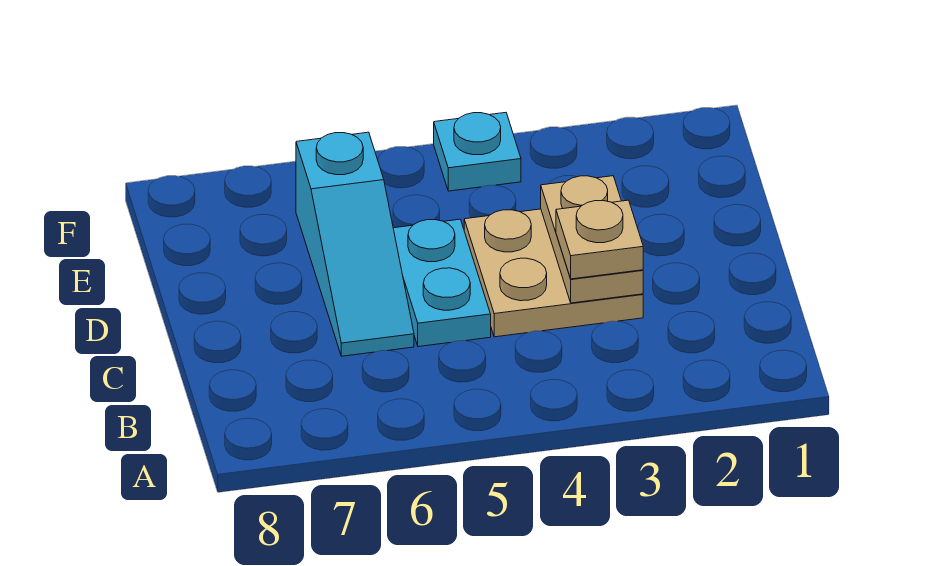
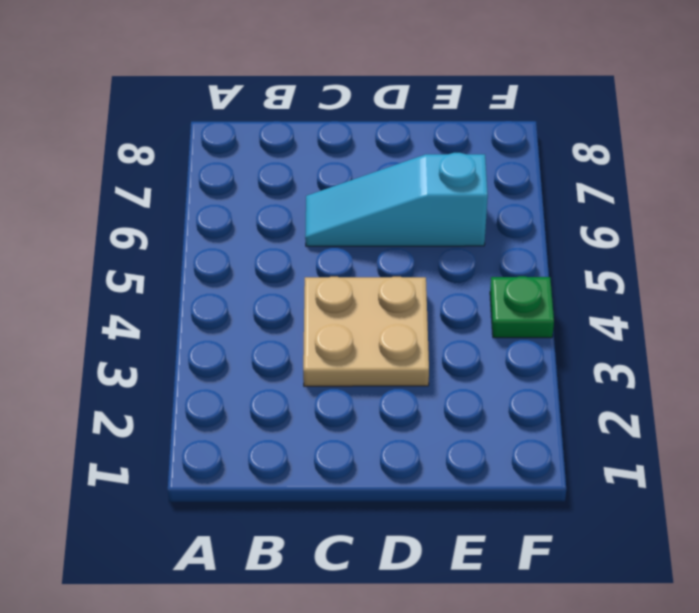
green plate F4 level 1 -> cyan plate F4 level 1
none -> cyan plate C5:D5 level 1
none -> tan plate C3:D3 level 2

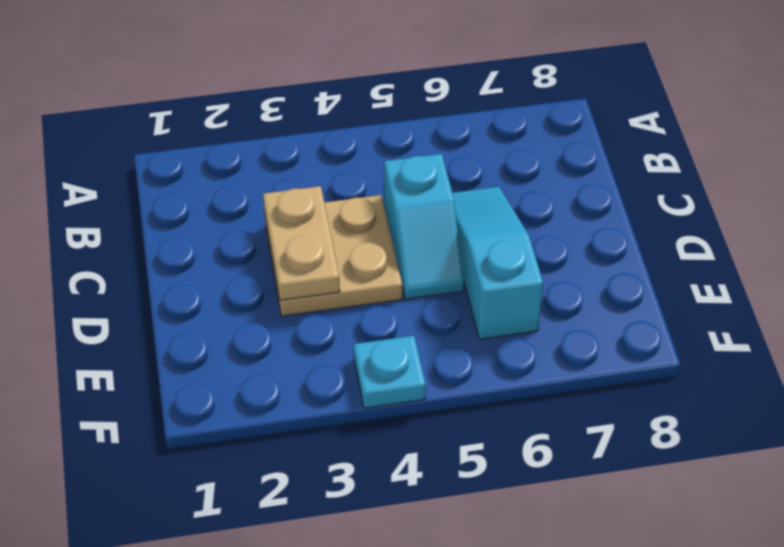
cyan slope C5:D5 level 1 top C -> cyan plate C5:D5 level 1
none -> tan plate C3 level 3

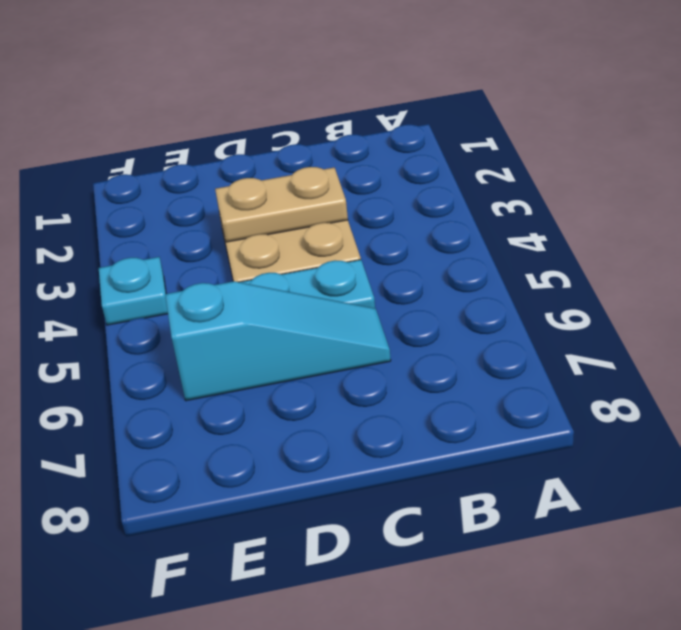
none -> tan plate C3 level 3

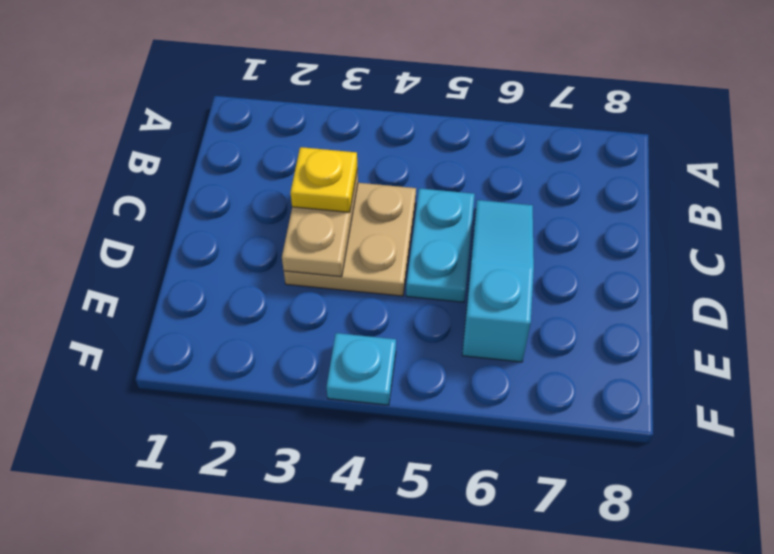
yellow plate C3 level 3 -> tan plate C3 level 3

